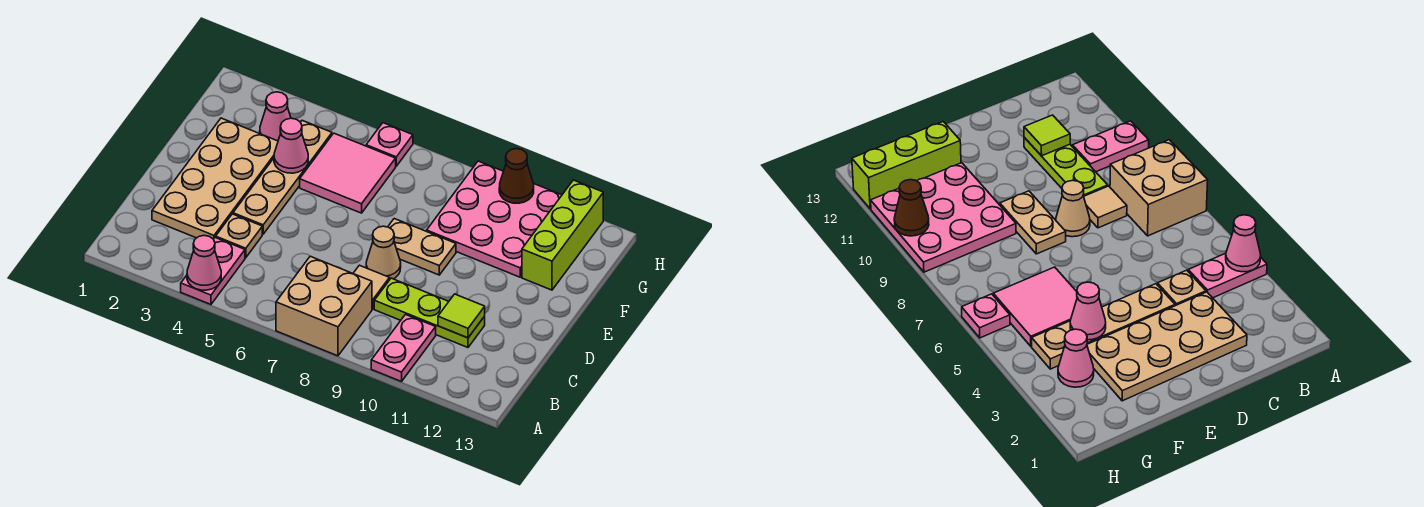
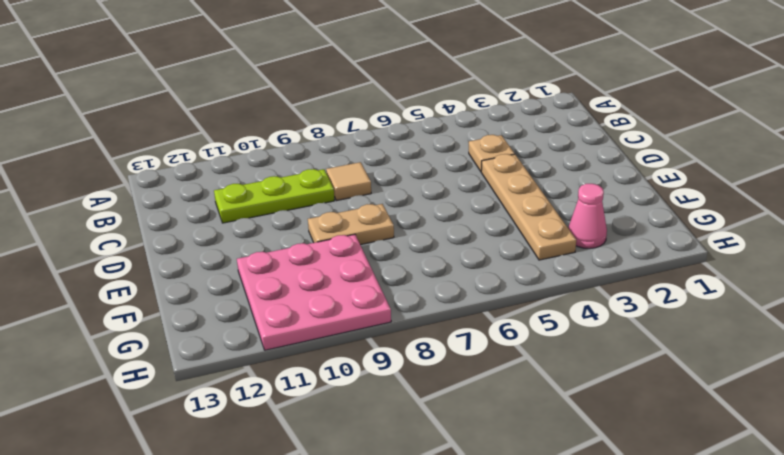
none -> pink plate A4:B4 level 1
none -> tan brick A7:B8 level 1
none -> pink plate A10:B10 level 1

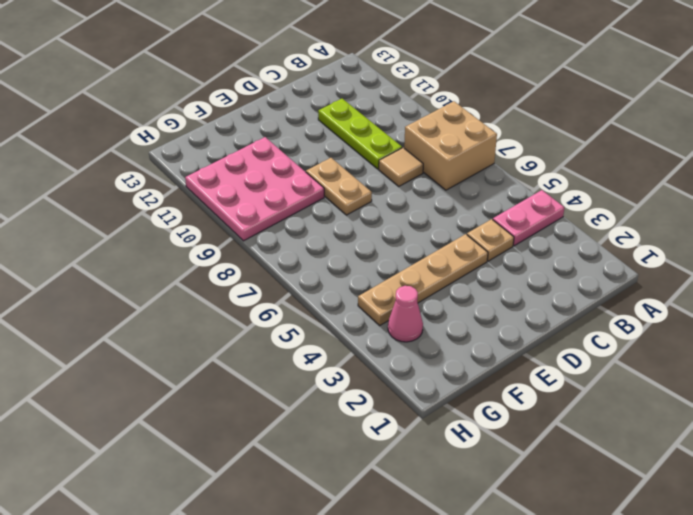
none -> pink plate A10:B10 level 1
none -> tan plate C2:F3 level 1
none -> tan cone D8 level 1

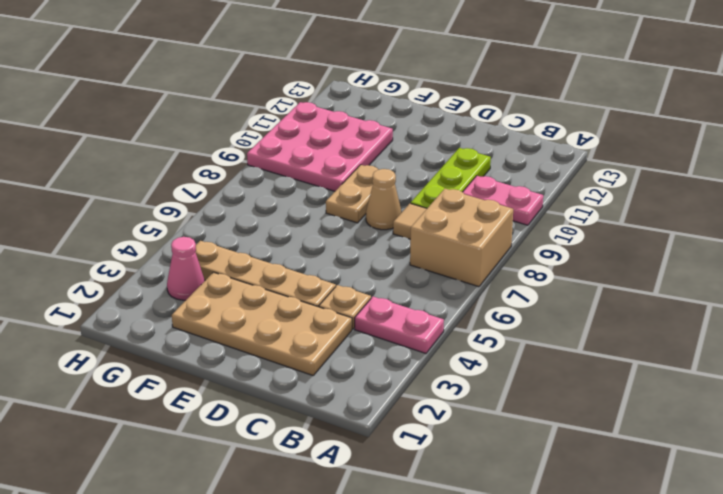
none -> pink tile F5:G6 level 1
none -> lime brick F12:H12 level 1
none -> pink plate H6 level 1

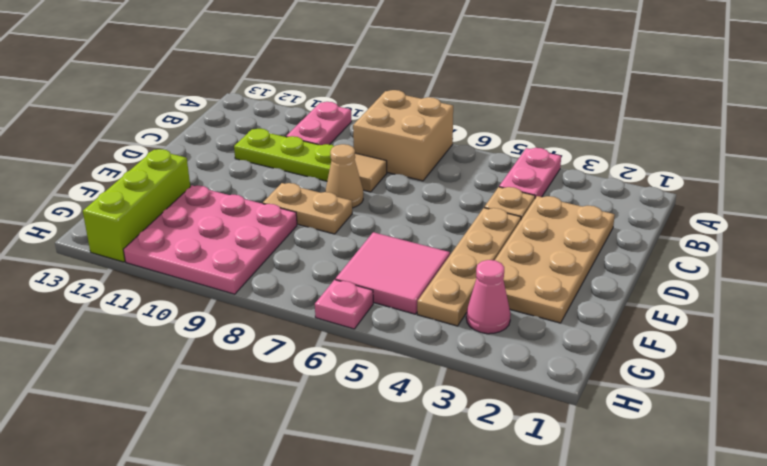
none -> pink cone A4 level 2
none -> lime tile C11 level 2
none -> pink cone F4 level 2

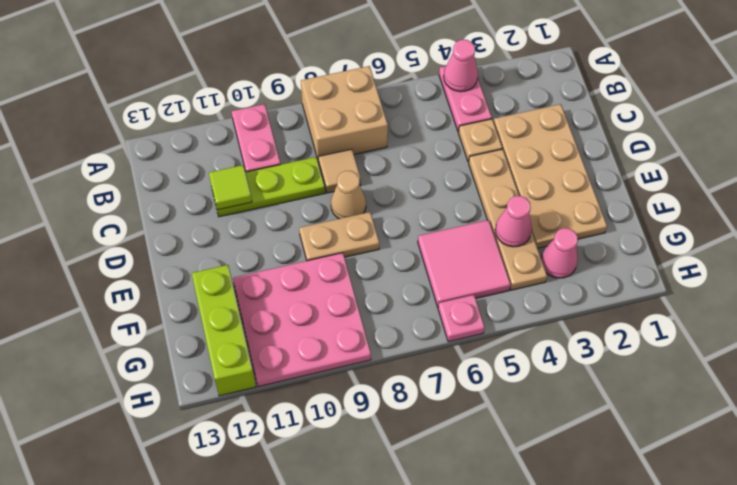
none -> brown cone H10 level 2

